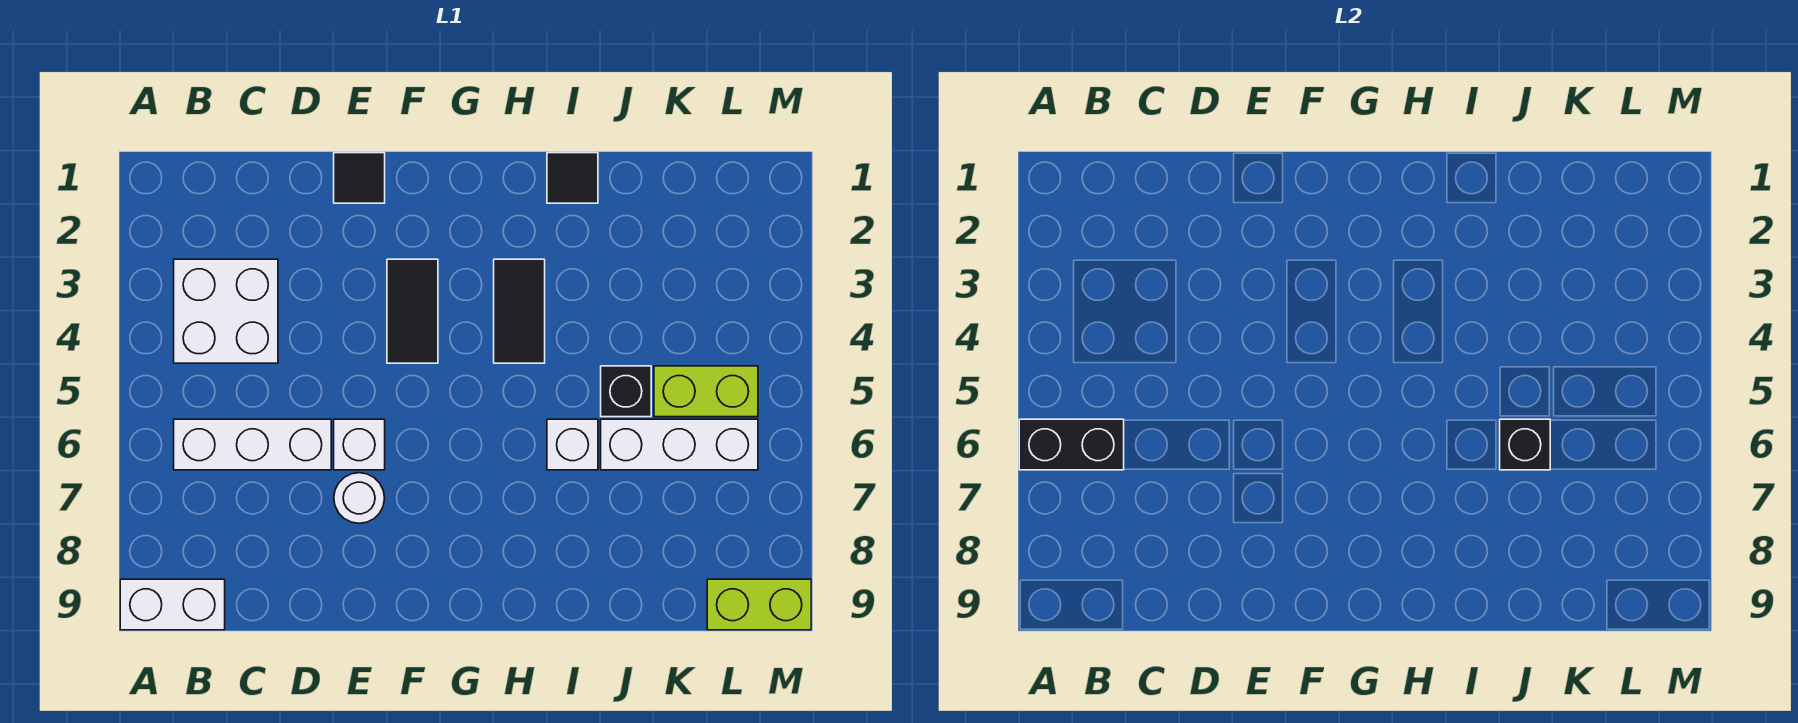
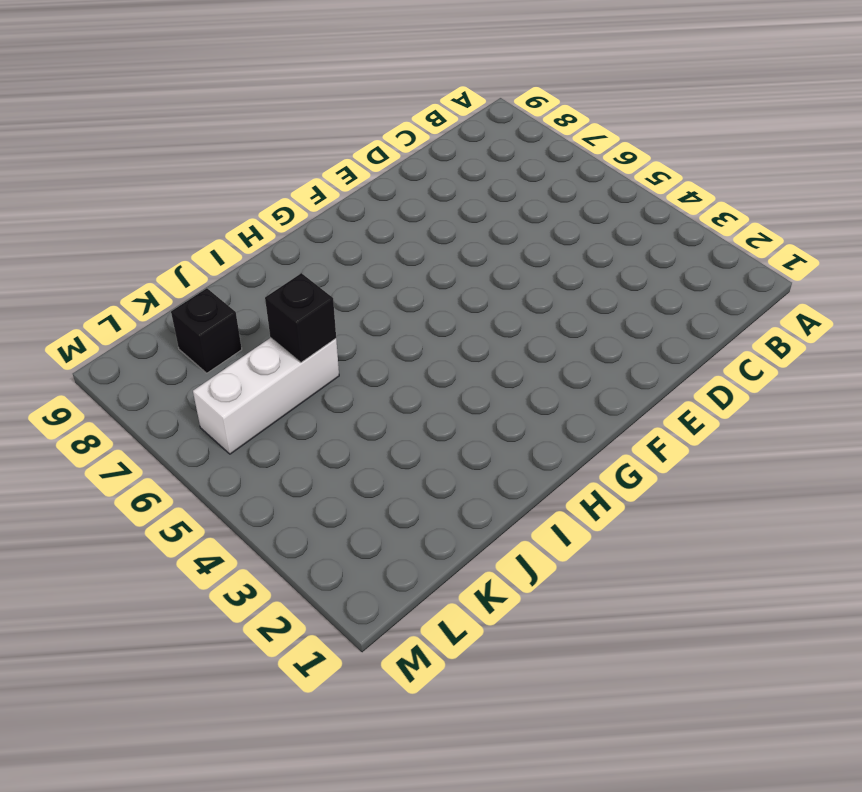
black brick K8 level 1 -> black brick J5 level 1
none -> white brick A9:B9 level 1
none -> white brick B3:C4 level 1
none -> white brick B6:D6 level 1

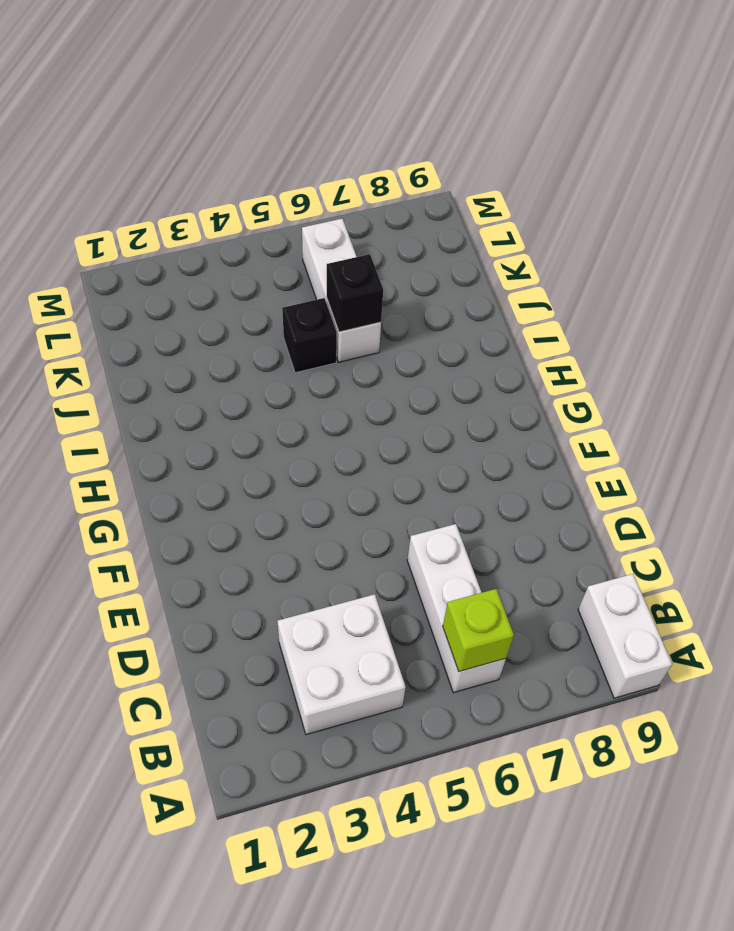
lime brick B6 level 2 -> black brick A6:B6 level 2
none -> black tile E1 level 1
none -> white brick E6 level 1
none -> white round brick E7 level 1

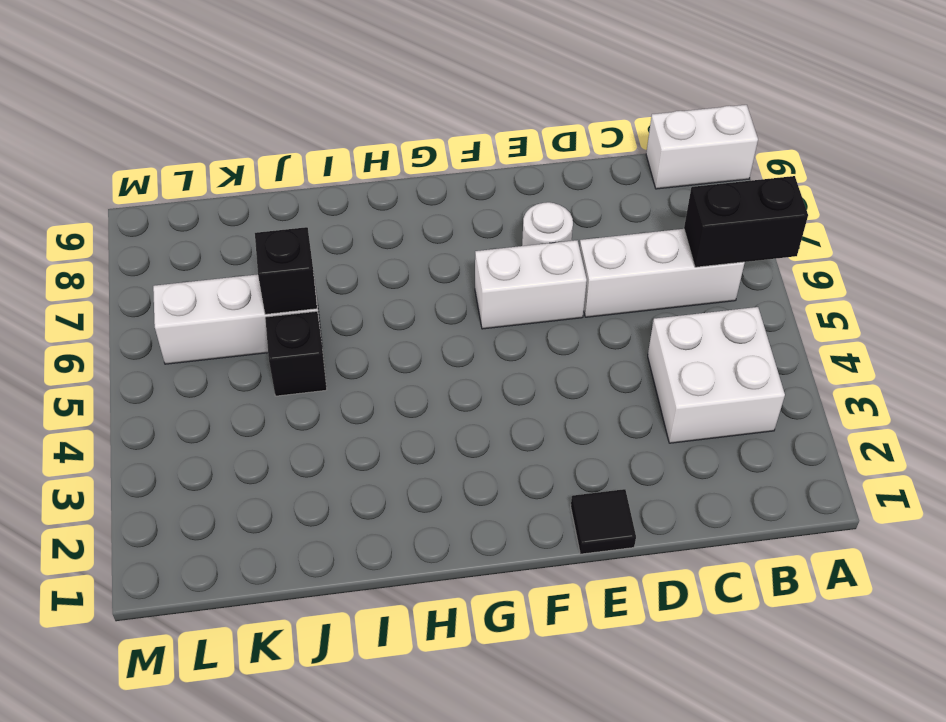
white brick E6:F6 level 1 -> white brick E6 level 1
none -> black tile F3:F4 level 1
none -> black tile H3:H4 level 1
none -> black tile I1 level 1

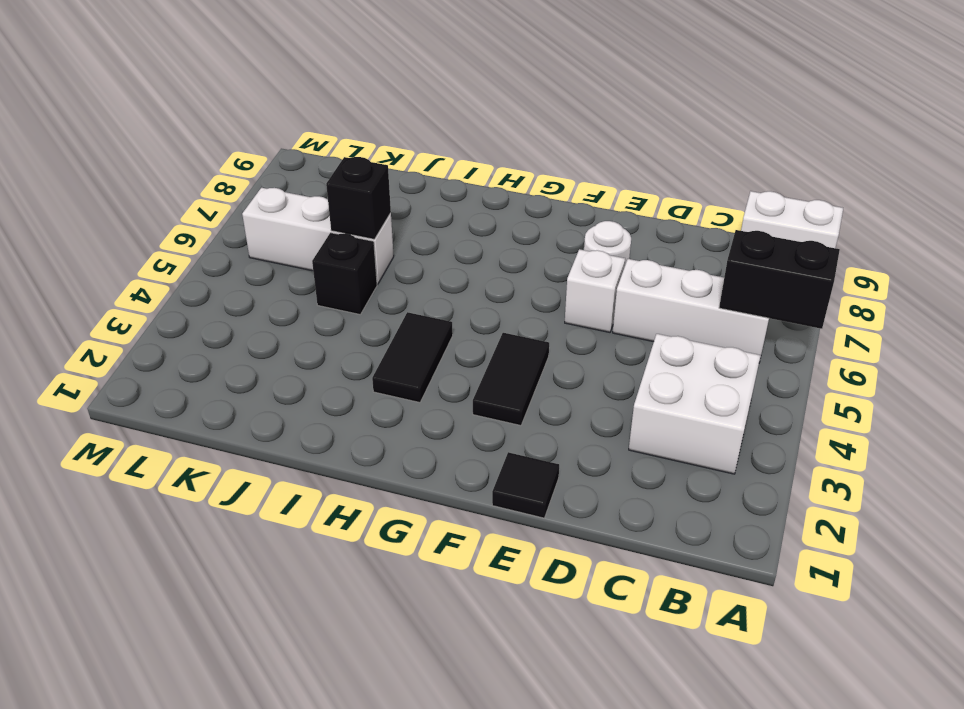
none -> black tile I1 level 1
none -> white brick I6 level 1
none -> lime brick K5:L5 level 1

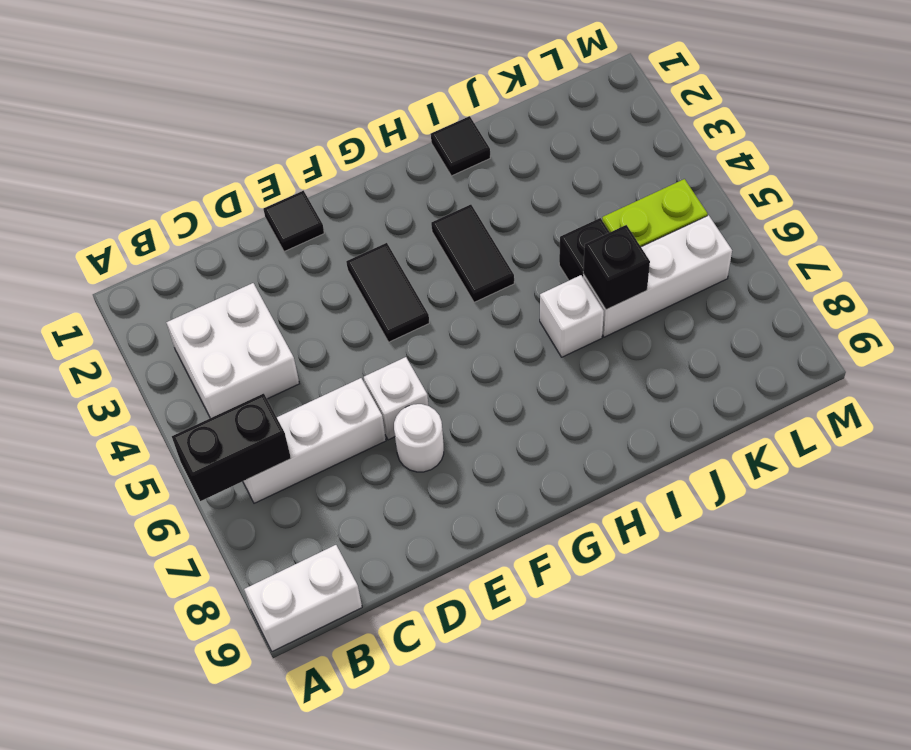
none -> lime brick L9:M9 level 1

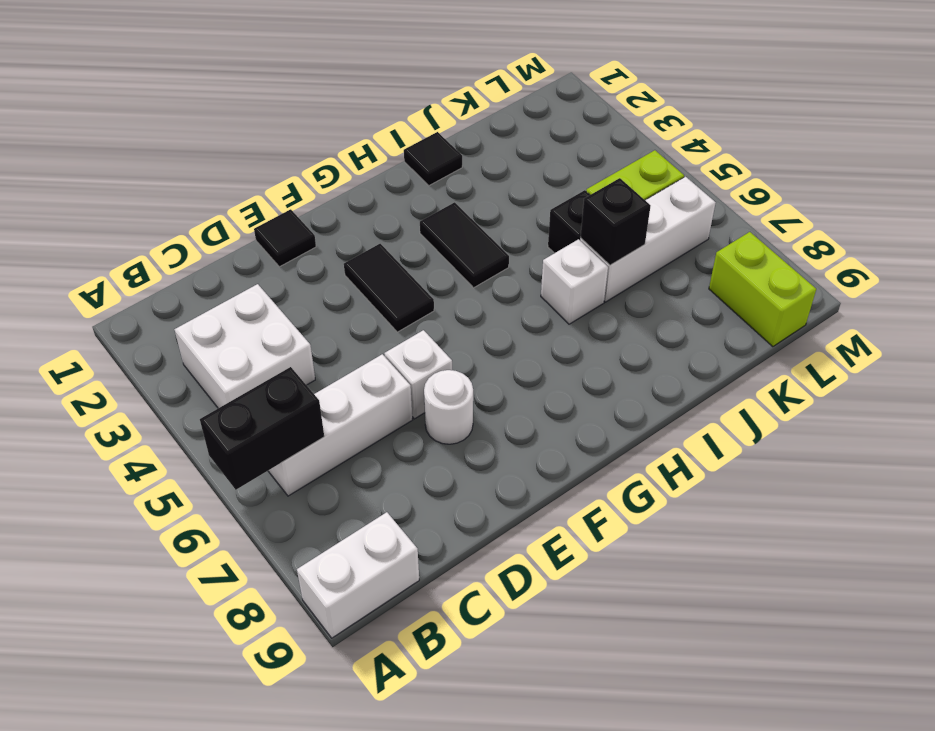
lime brick L8:L9 level 1 -> lime brick L9:M9 level 1

